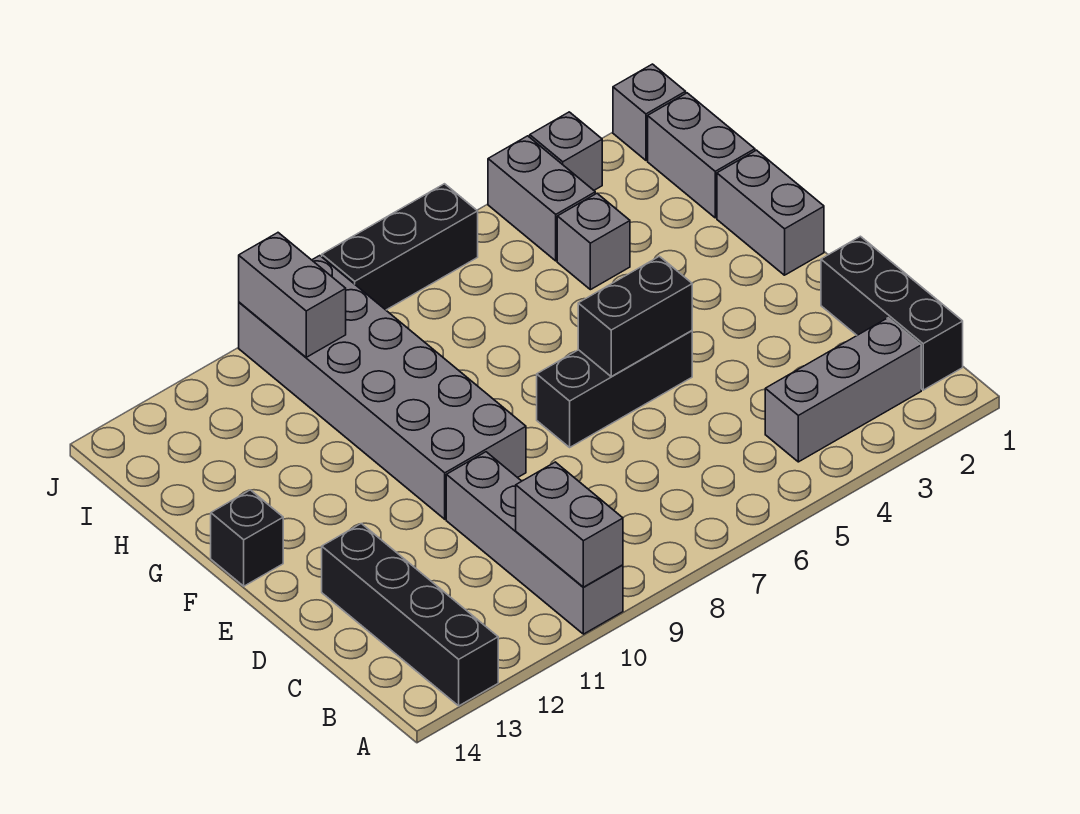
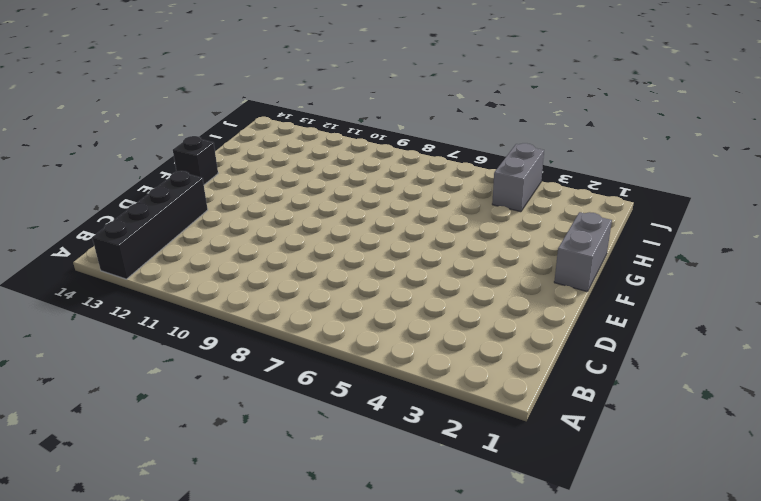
none -> grey brick A10:D10 level 1
none -> black brick B1:D1 level 1
none -> grey brick B2:B4 level 1

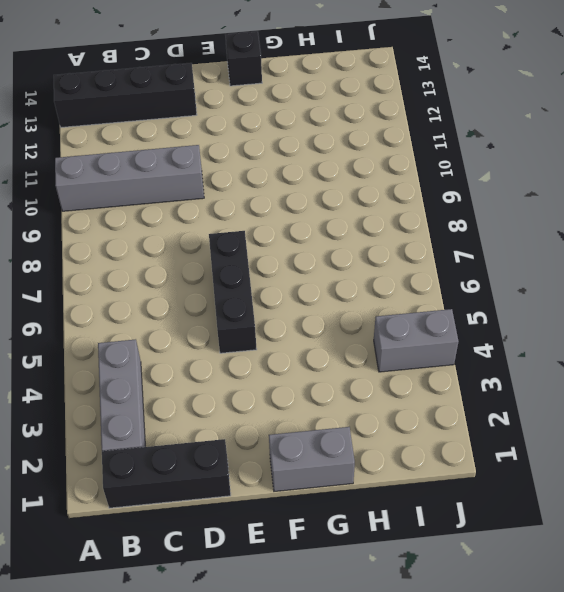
none -> grey brick E9:J10 level 1
none -> grey brick H1:I1 level 1
none -> grey brick H4 level 1

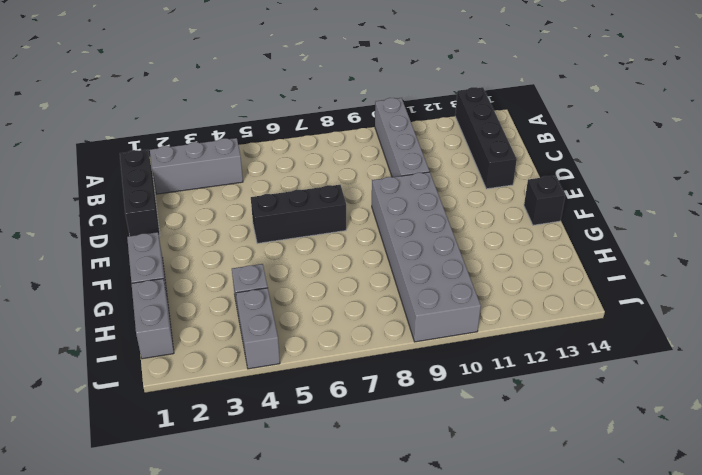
none -> grey brick J1 level 1
none -> grey brick J3 level 1
none -> black brick J6:J8 level 1

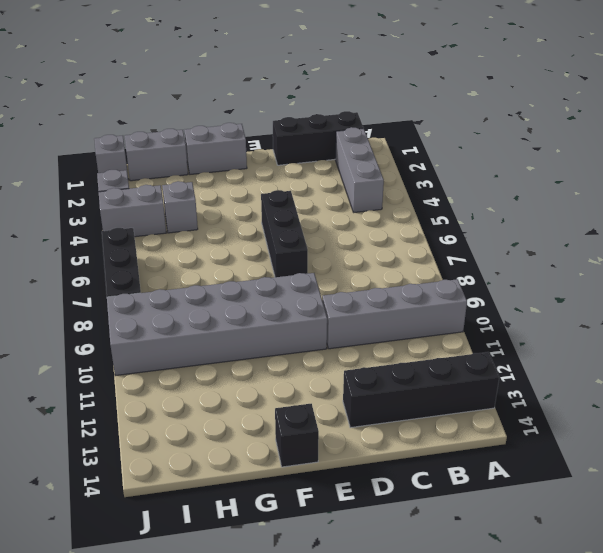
none -> grey brick A10:B10 level 2
none -> black brick E5:E6 level 2
none -> grey brick I10:J10 level 2

